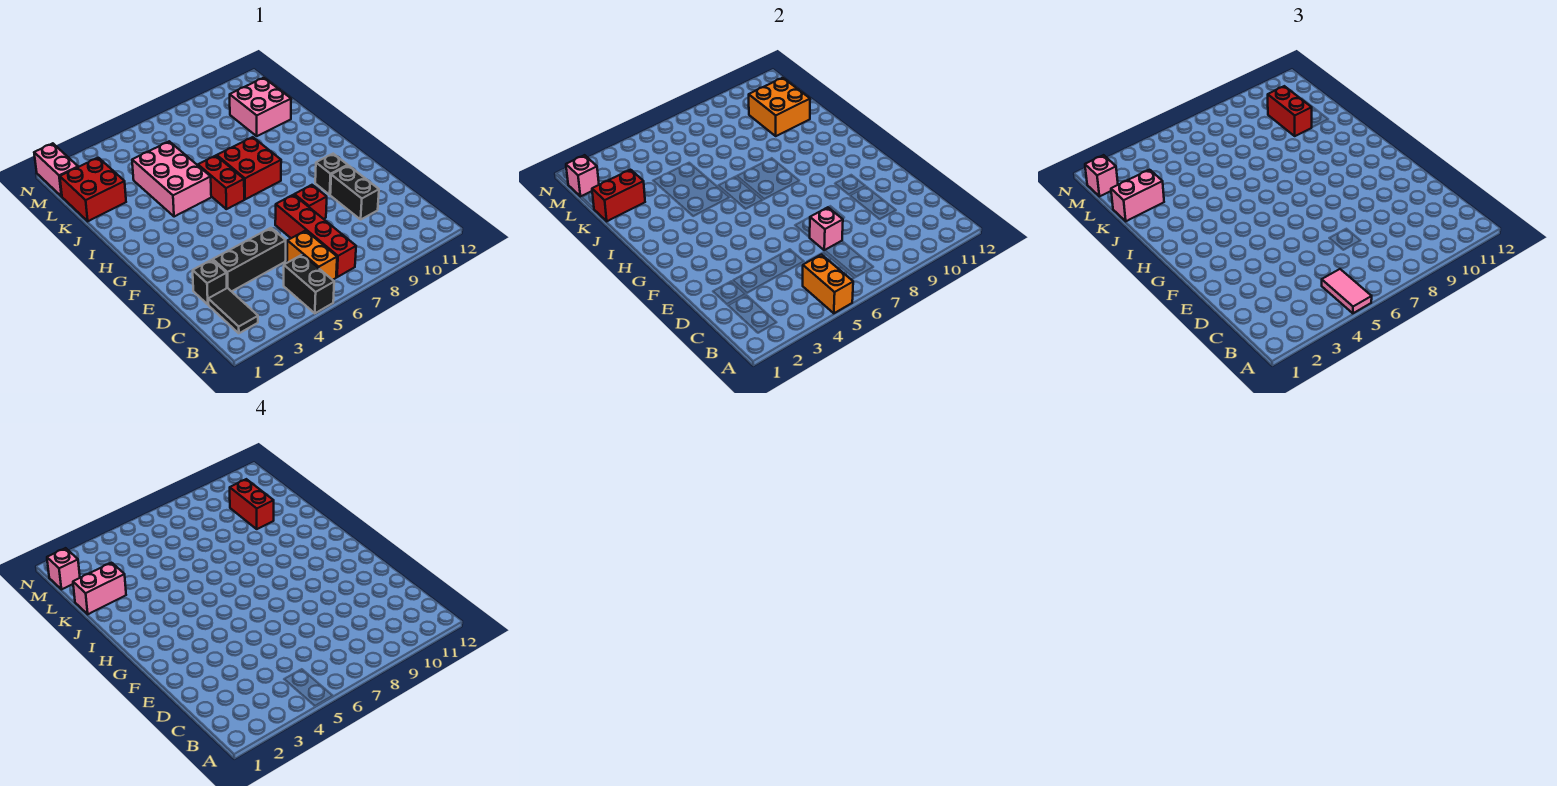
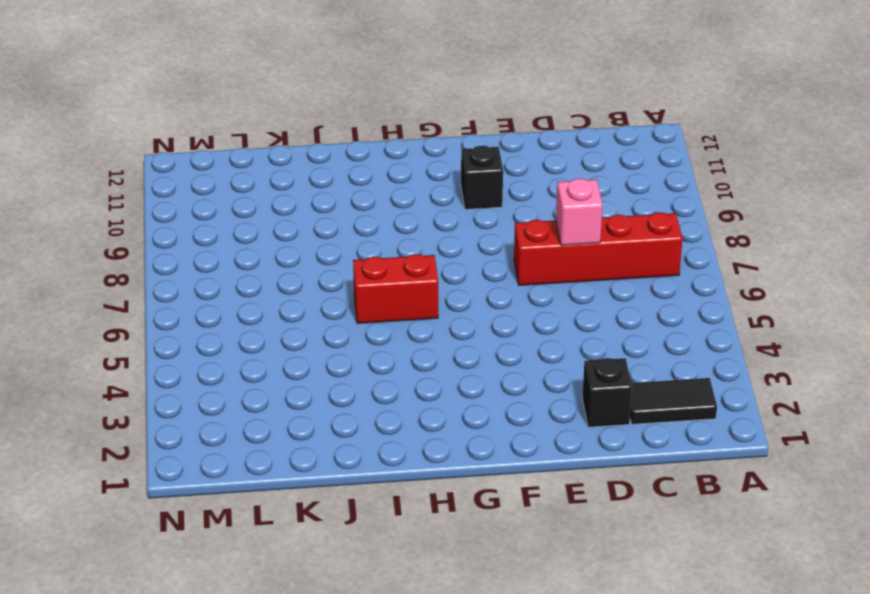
none -> black brick A5:B5 level 1
none -> orange brick B6:C6 level 1
none -> black brick D3:D5 level 1

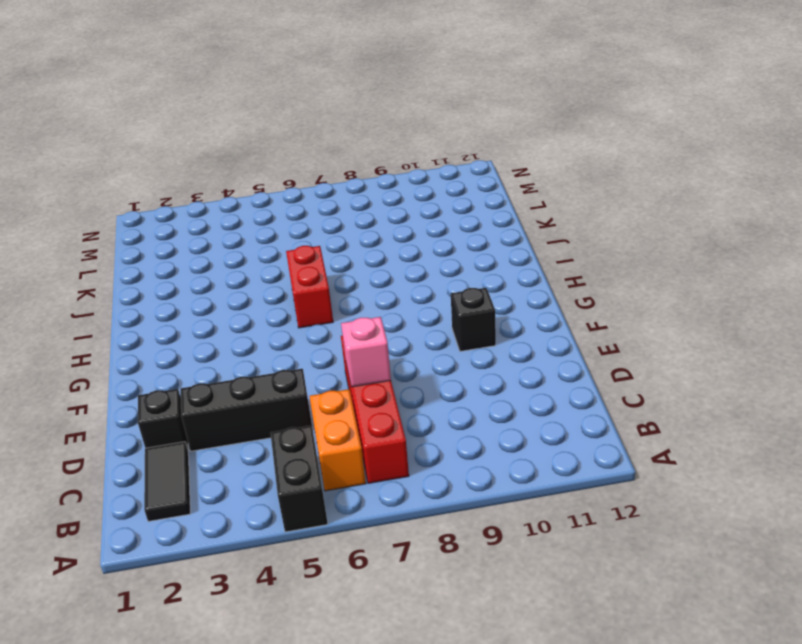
none -> black brick D10:E10 level 1
none -> red brick E8 level 1
none -> red brick H7:I8 level 1

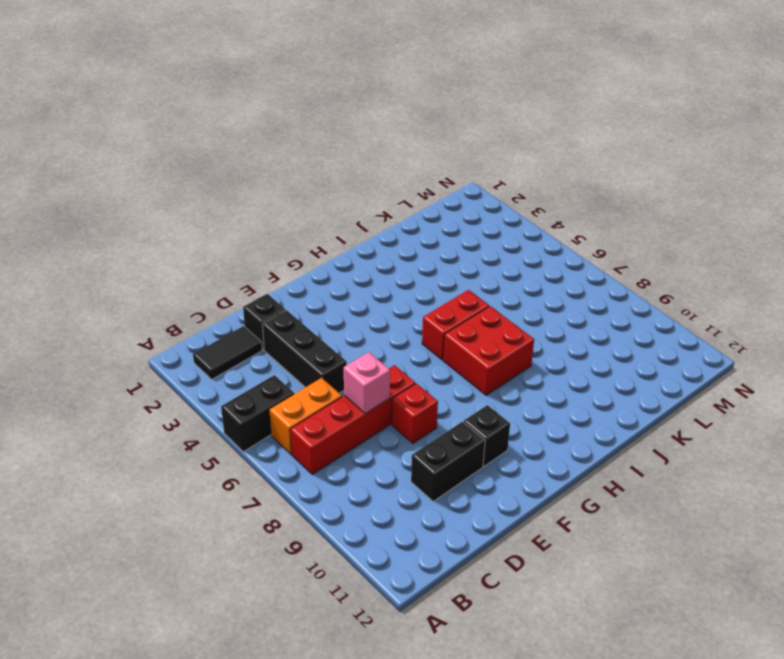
none -> pink brick I4:K5 level 1
none -> red brick K1:L2 level 1
none -> pink brick K10:L11 level 1

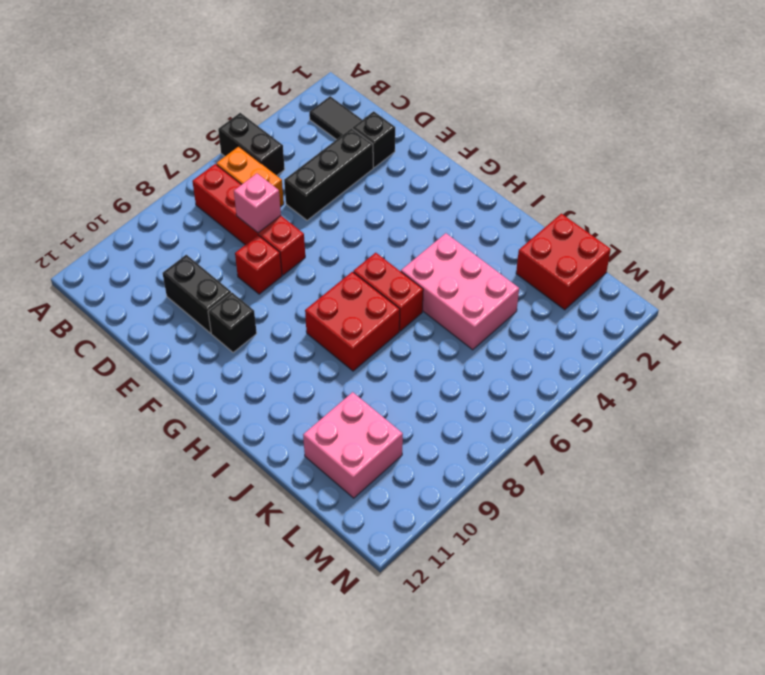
none -> pink brick M1:N1 level 1
none -> orange brick A5:B5 level 2
none -> red brick K1:K2 level 2

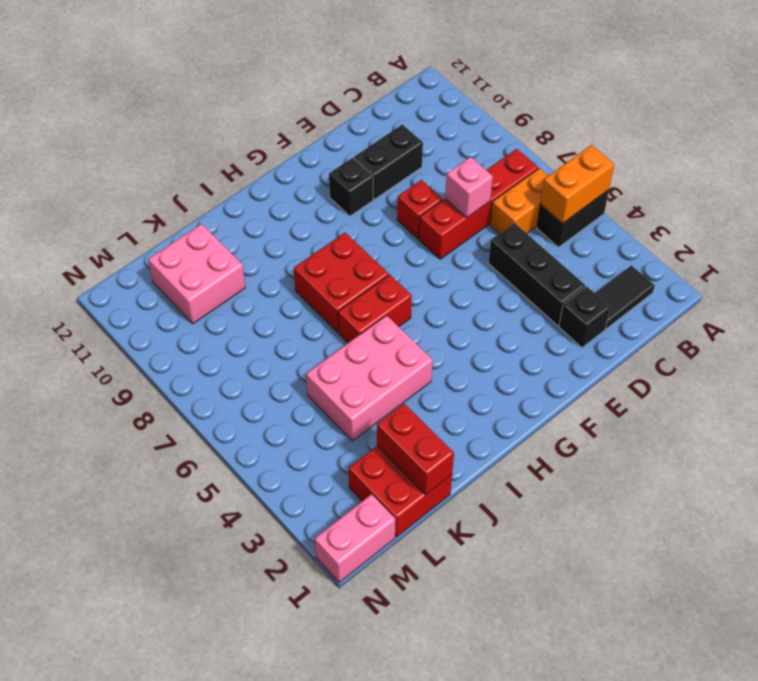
none -> orange brick K10:L11 level 2
none -> pink brick M1 level 2
none -> pink tile A5:B5 level 3

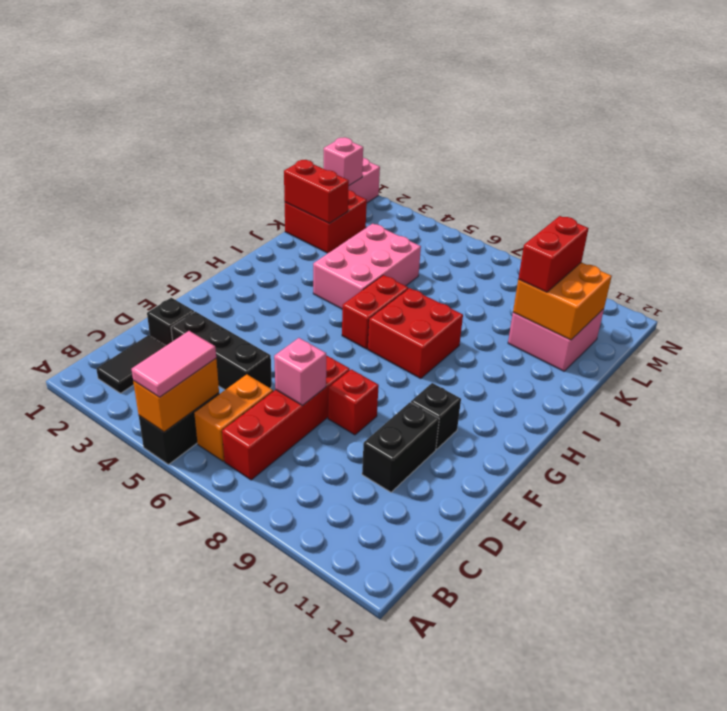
none -> pink brick K1:K2 level 3
none -> pink brick M1 level 3
none -> pink brick K1:K2 level 4

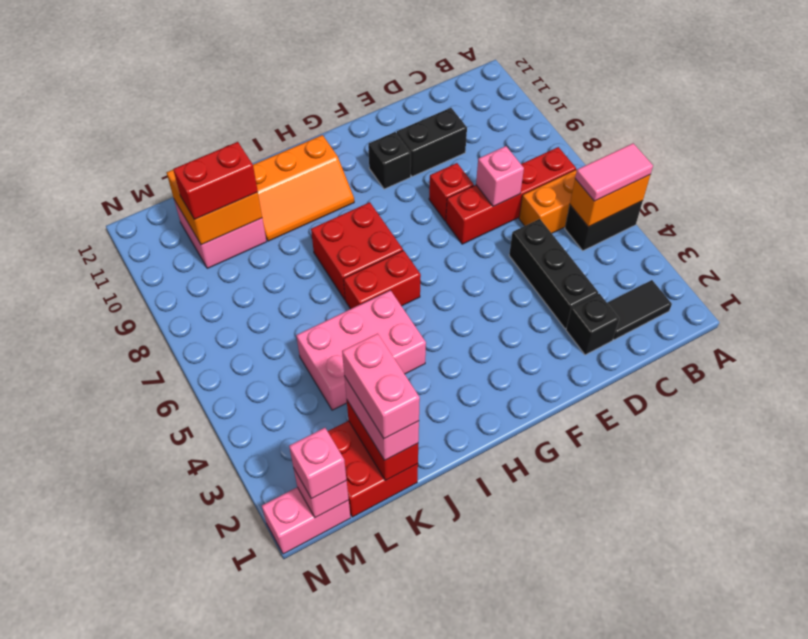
orange slope H10:J11 level 1 top 11 -> none
none -> red brick K10:L10 level 4
none -> pink brick M1 level 4

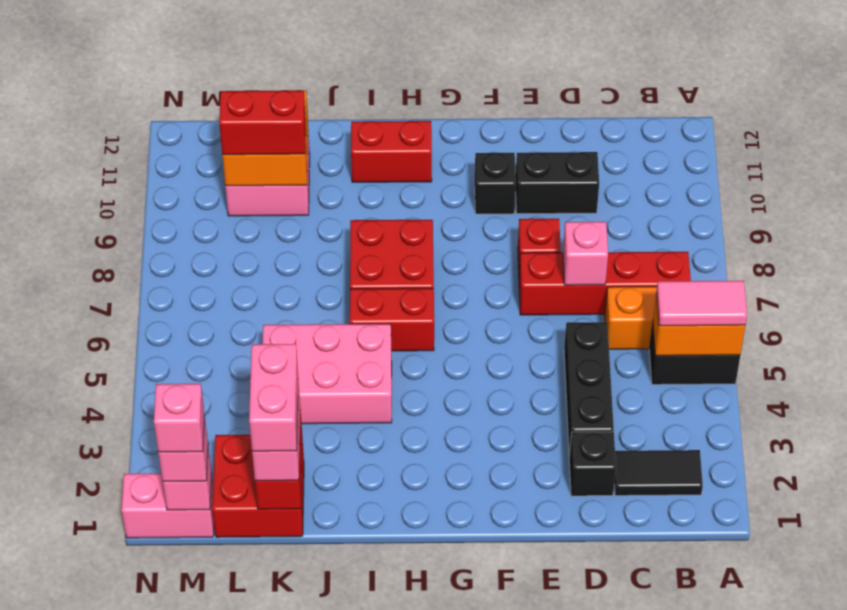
red brick H11:I11 level 1 -> red brick K10:L10 level 4

